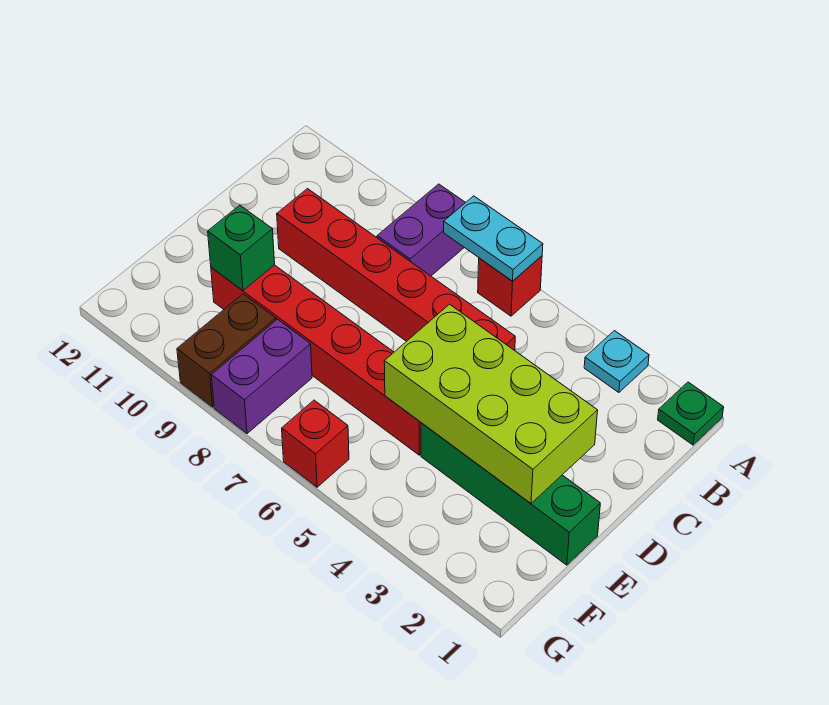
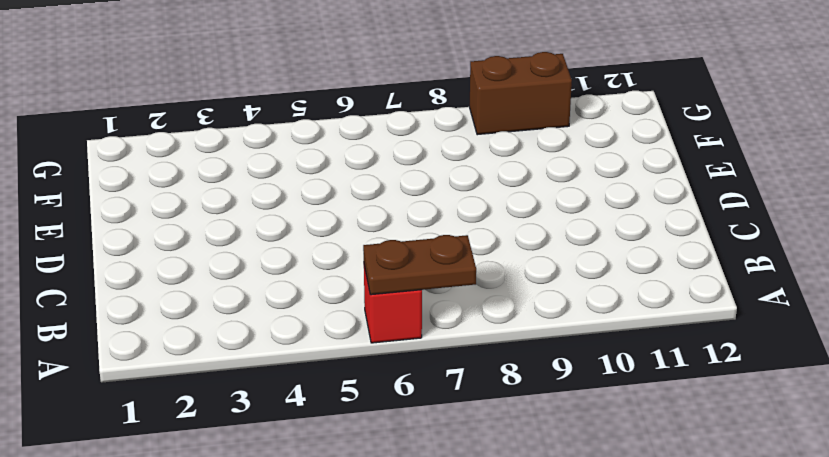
brown plate A6:A7 level 2 -> cyan plate A6:A7 level 2
brown brick G9:G10 level 1 -> brown brick F9:G9 level 1
none -> green plate A1 level 1
none -> cyan plate A3 level 1
none -> purple brick A8:B8 level 1

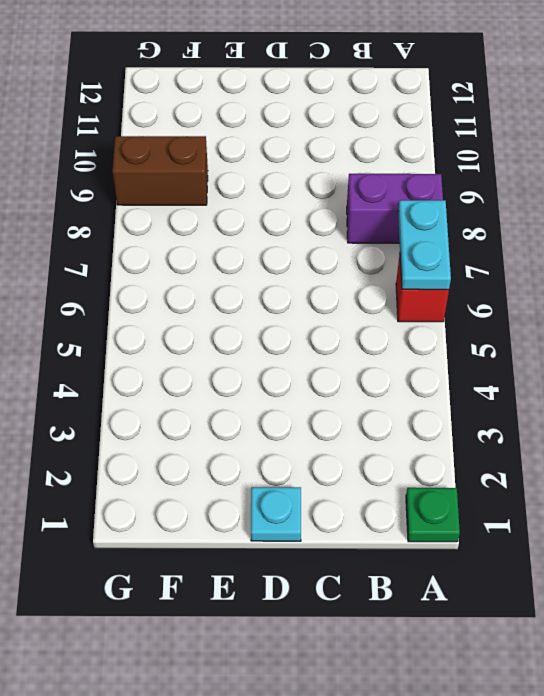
cyan plate D1 level 1 -> cyan plate A3 level 1
none -> red brick C5:C10 level 1
none -> green brick E1:E4 level 1
none -> red brick E5:E10 level 1

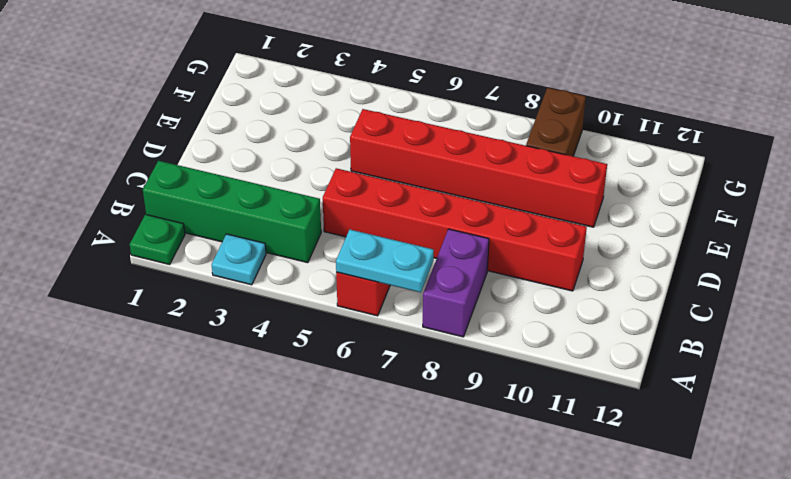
green brick B1:B4 level 1 -> green brick E1:E4 level 1
none -> purple brick F8:G8 level 1
none -> red brick G6 level 1
none -> lime brick D2:E5 level 2

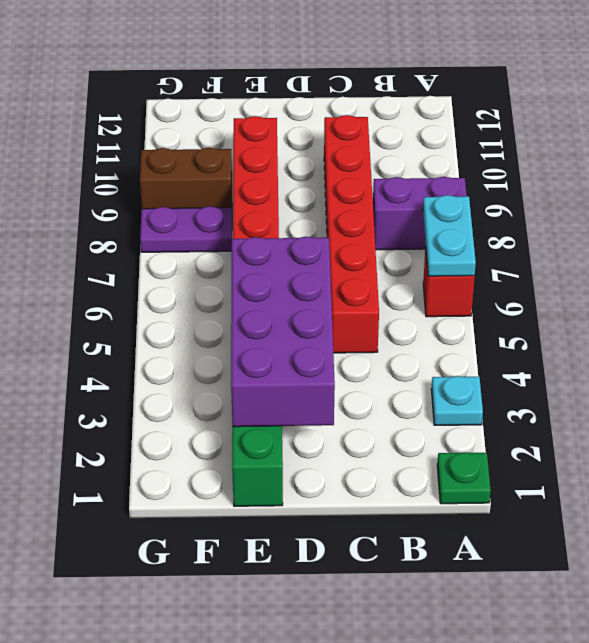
purple brick D2:E5 level 2 -> lime brick D2:E5 level 2
purple plate F8:G8 level 1 -> purple brick F8:G8 level 1
none -> red brick G6 level 1
none -> green brick E10 level 2

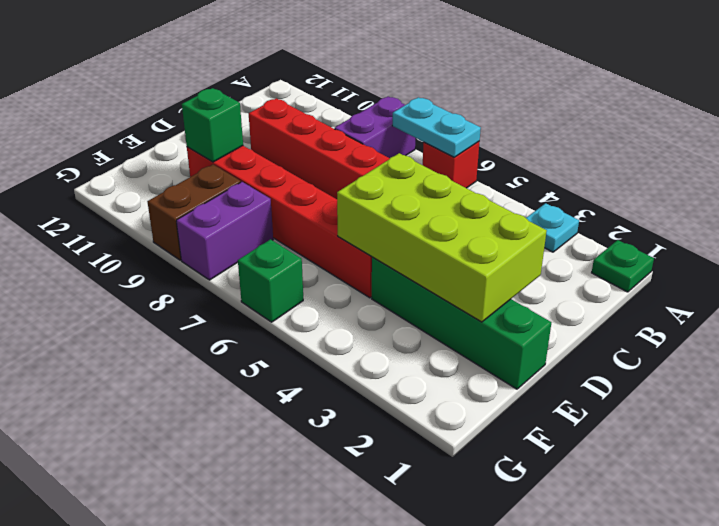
green brick G6 level 1 -> red brick G6 level 1

